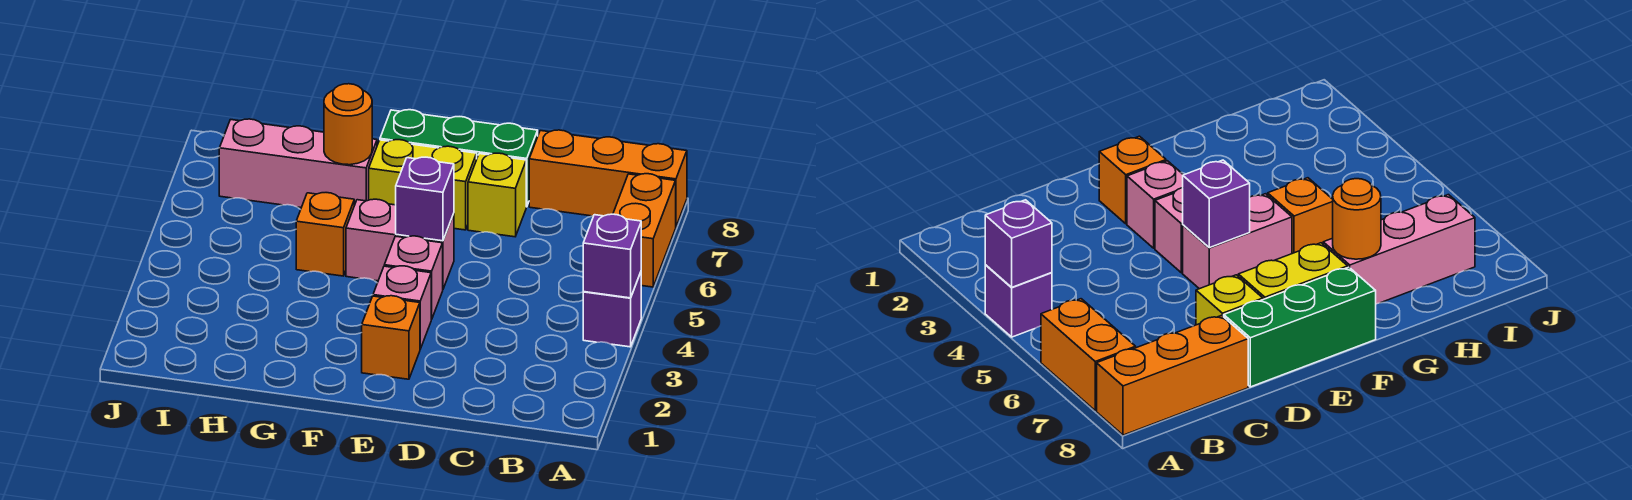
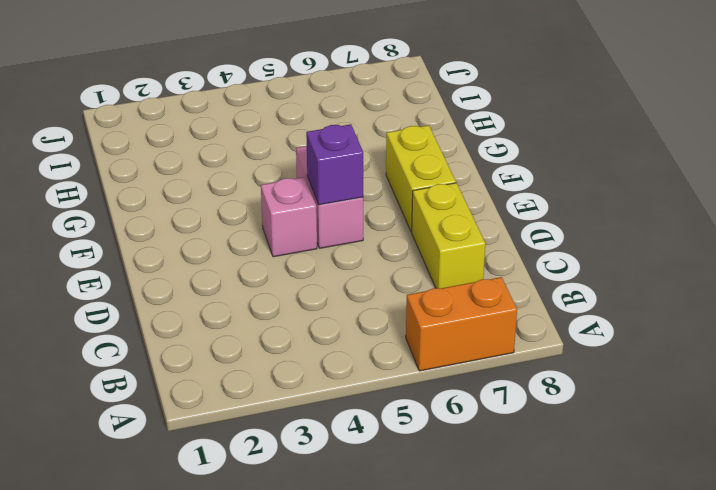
yellow brick C7:D7 level 1 -> yellow brick D7 level 1
none -> purple brick A4 level 1
none -> orange brick A8:C8 level 1
none -> green brick D8:F8 level 1

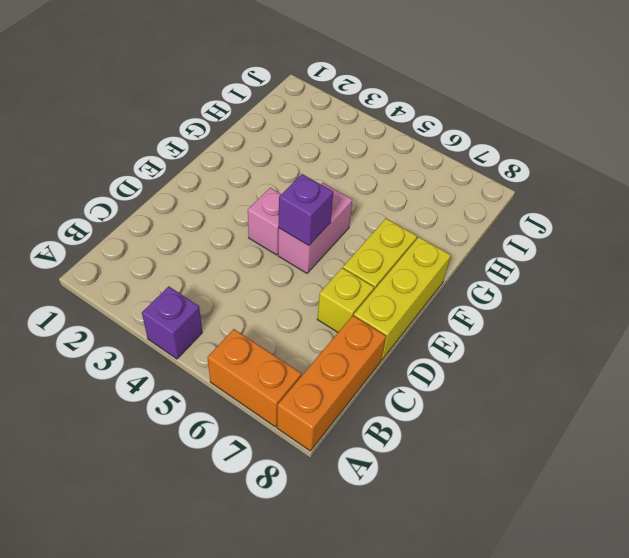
yellow brick D8:F8 level 1 -> green brick D8:F8 level 1
none -> orange brick E2 level 1
none -> pink brick E3 level 1
none -> orange brick G5 level 1

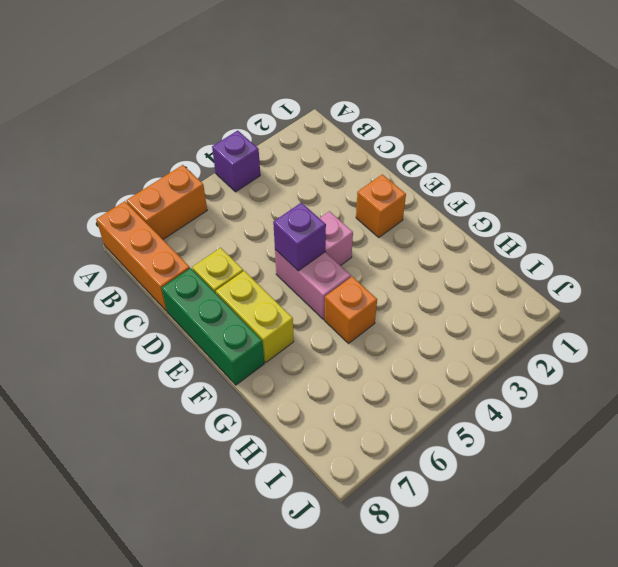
none -> pink brick E3 level 1
none -> pink brick G7:I7 level 1
none -> purple brick A4 level 2

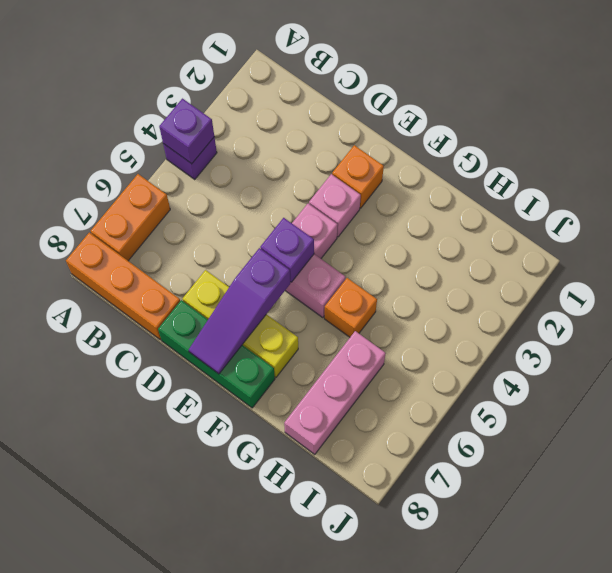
purple slope E6:E8 level 2 top 6 -> none
pink brick H6:H8 level 1 -> pink brick G7:I7 level 1
none -> orange round brick G7 level 2

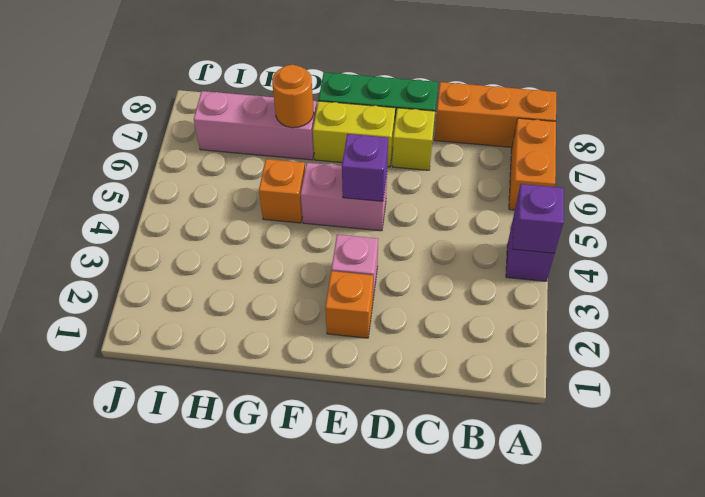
none -> pink brick E4 level 1

